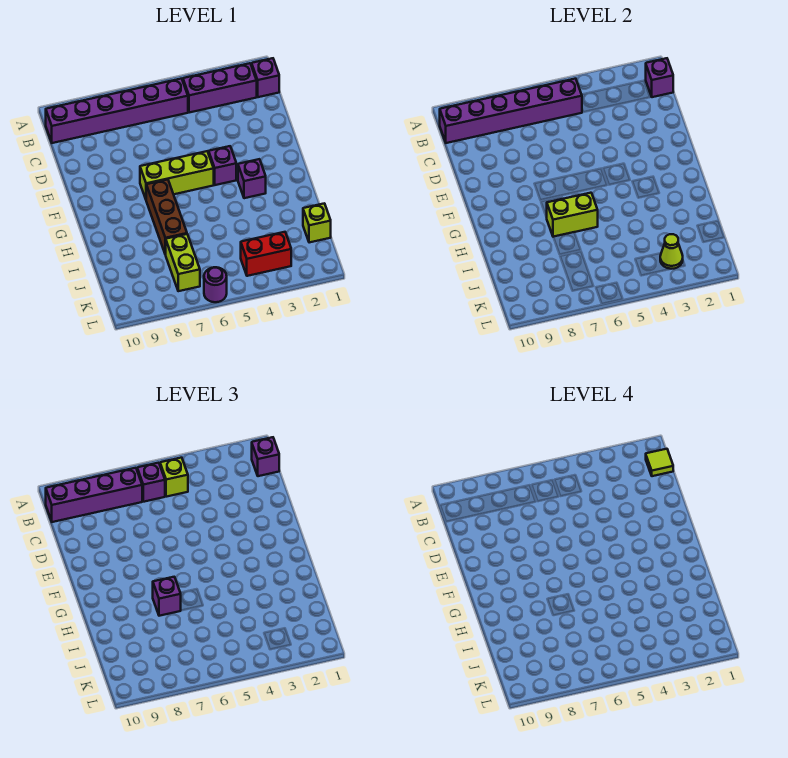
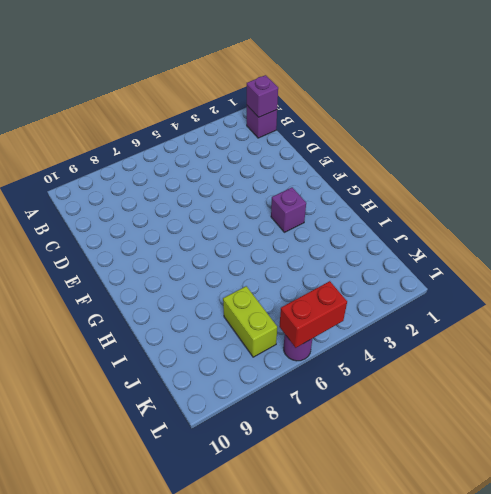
red brick L5:L6 level 2 -> red brick K3:K4 level 1
none -> purple brick B2:B4 level 1
none -> purple brick B5:B10 level 1
none -> purple brick F4 level 1

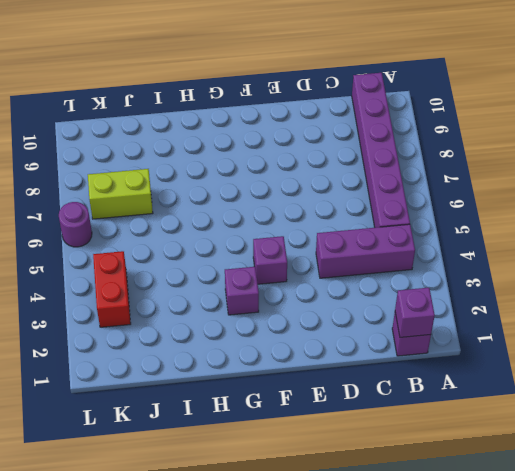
purple brick B4:D4 level 1 -> purple brick B2:B4 level 1
none -> lime brick F5:F7 level 1
none -> brown brick G7:I7 level 1
none -> lime brick J1 level 1

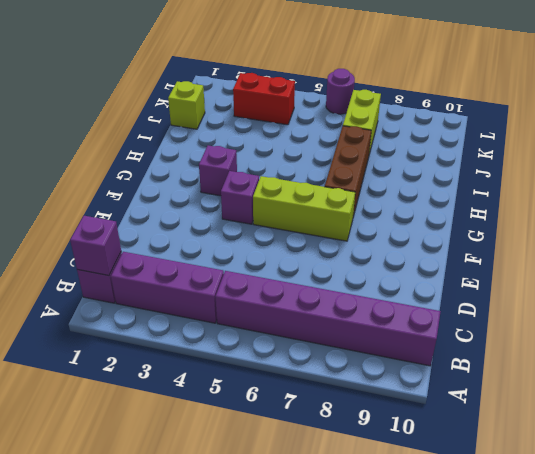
none -> purple brick B5:B10 level 2
none -> lime brick H6:H7 level 2
none -> lime cone K3 level 2

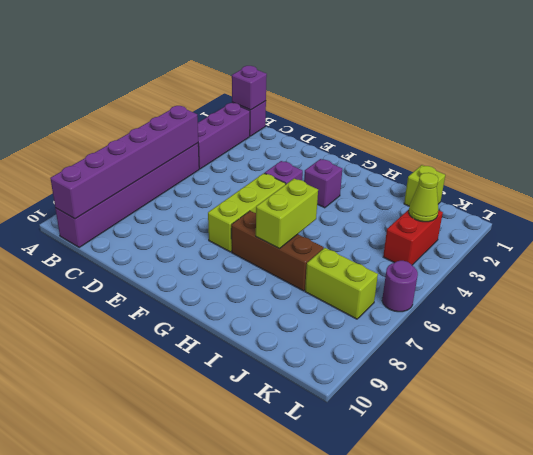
none -> purple brick B1 level 3
none -> lime brick B5 level 3
none -> purple brick B6 level 3

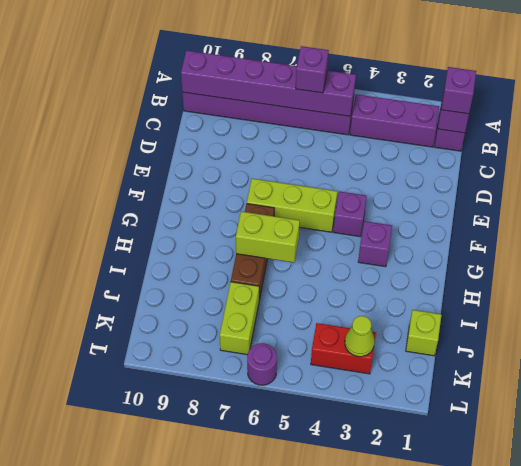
none -> lime brick B5 level 3
none -> purple brick B7:B10 level 3
none -> purple brick H7 level 3

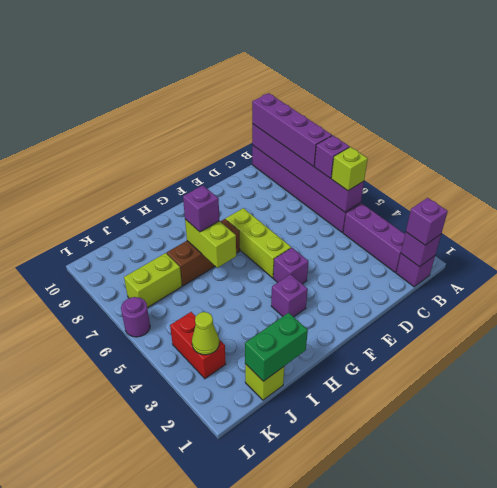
green brick I1:J1 level 2 -> none
none -> lime tile B1 level 4

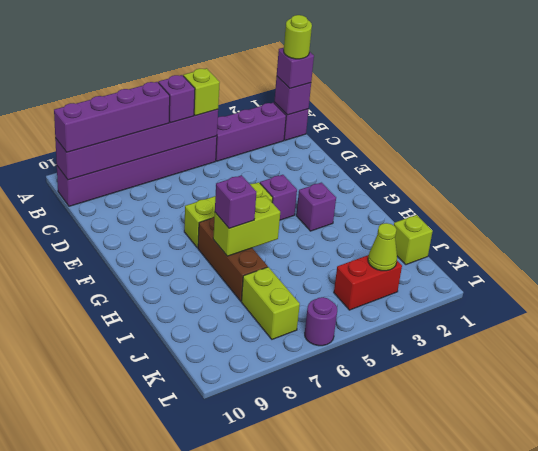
lime round brick B1 level 4 -> lime tile B1 level 4

